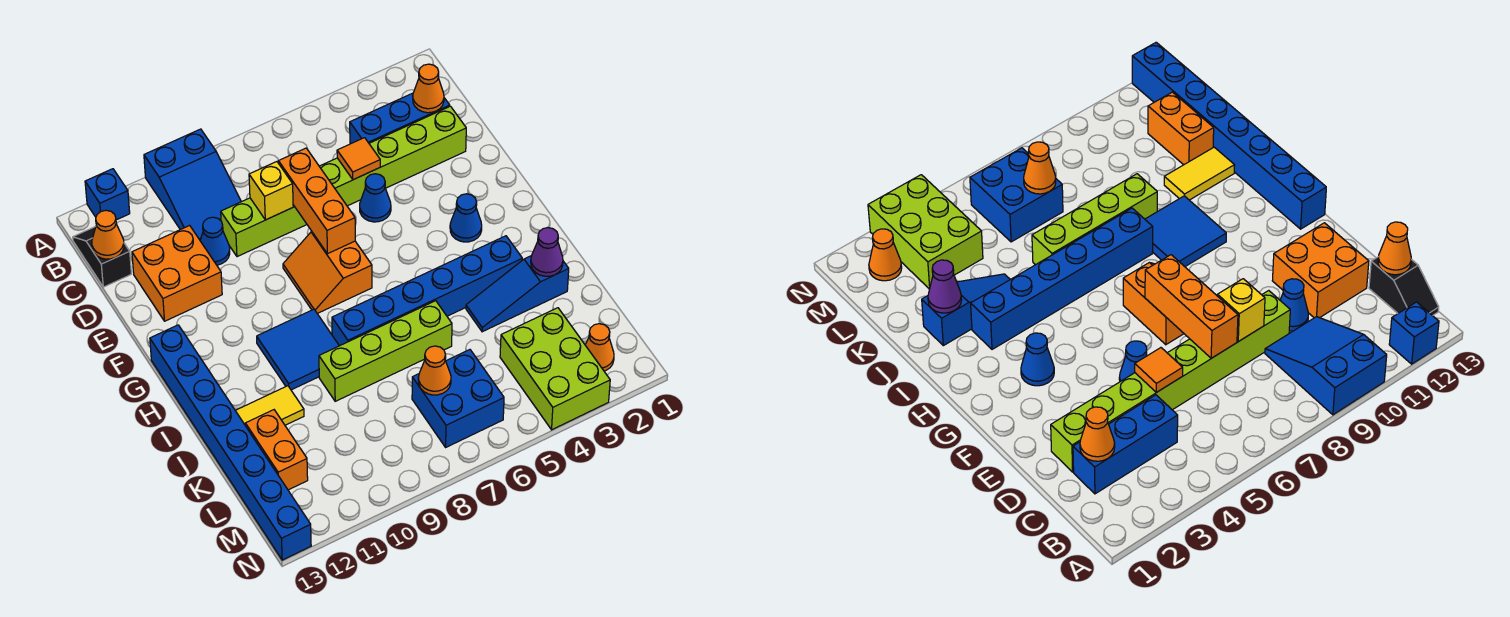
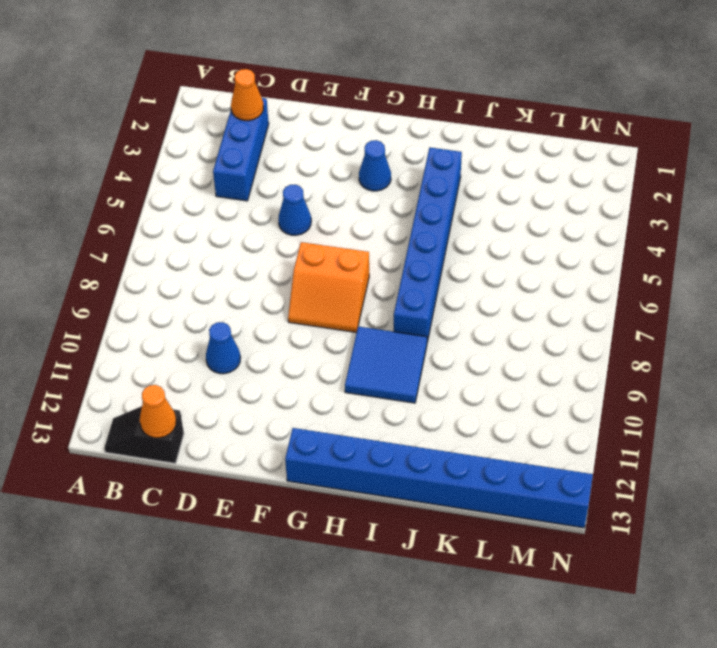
none -> blue slope A9:C10 level 1 top A
none -> blue brick A12 level 1
none -> lime brick D2:D9 level 1

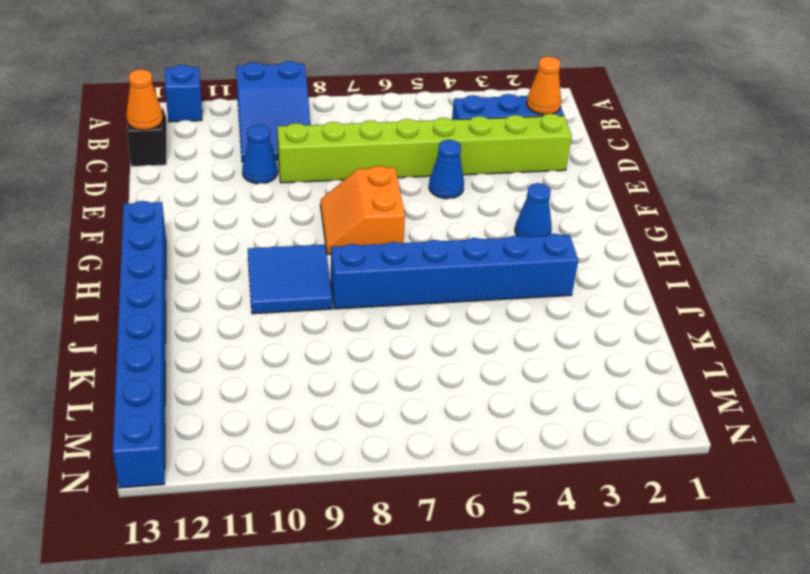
none -> orange brick D11:E12 level 1
none -> blue slope J2:J4 level 1 top 2
none -> lime brick J6:J9 level 1

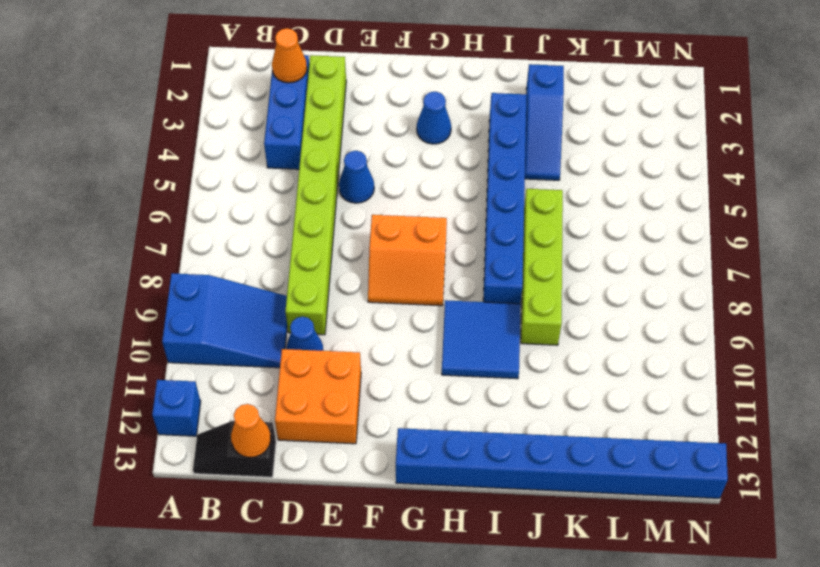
none -> yellow tile J11:J12 level 1
none -> orange brick K12:L12 level 1
none -> lime brick L3:N4 level 1

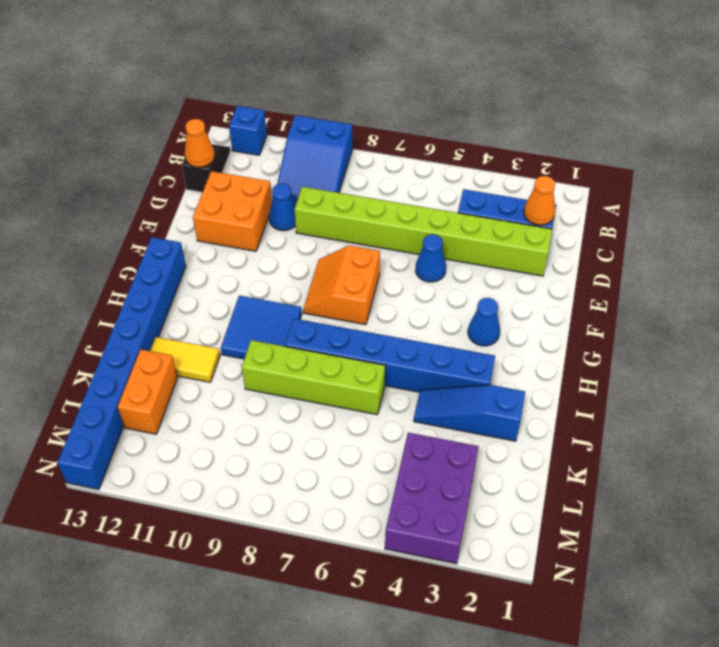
purple brick L3:N4 level 1 -> lime brick L3:N4 level 1
none -> blue brick L6:M7 level 1
none -> orange cone M2 level 1
none -> orange tile D5 level 2

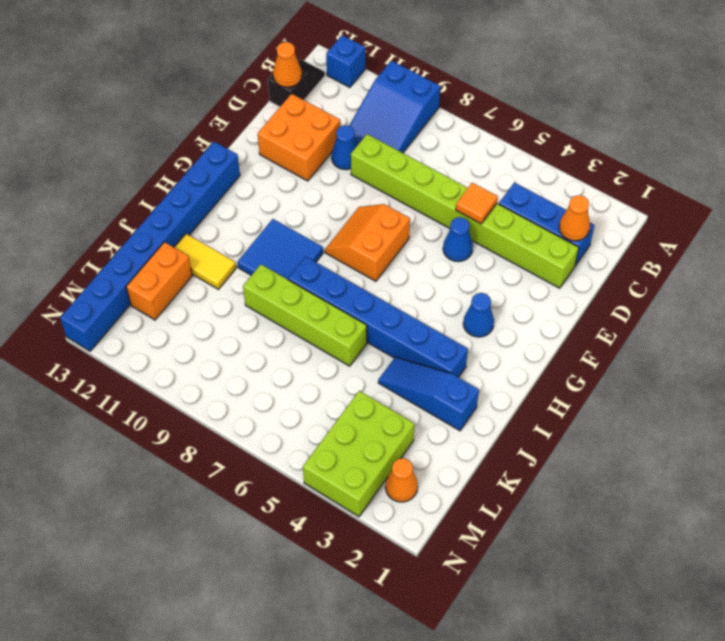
none -> blue brick L6:M7 level 1
none -> orange brick D7:F7 level 2
none -> yellow brick D8 level 2

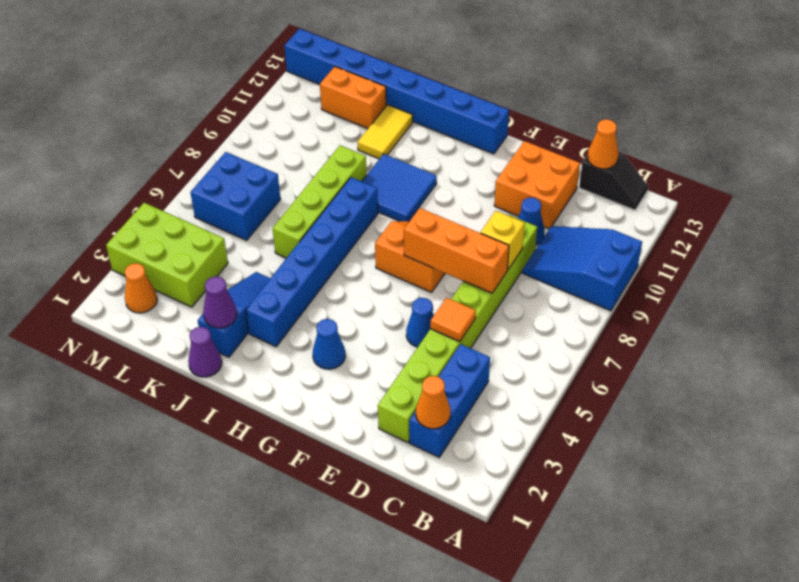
purple cone J1 level 1 -> none
none -> blue brick A12 level 1
none -> orange cone L7 level 2

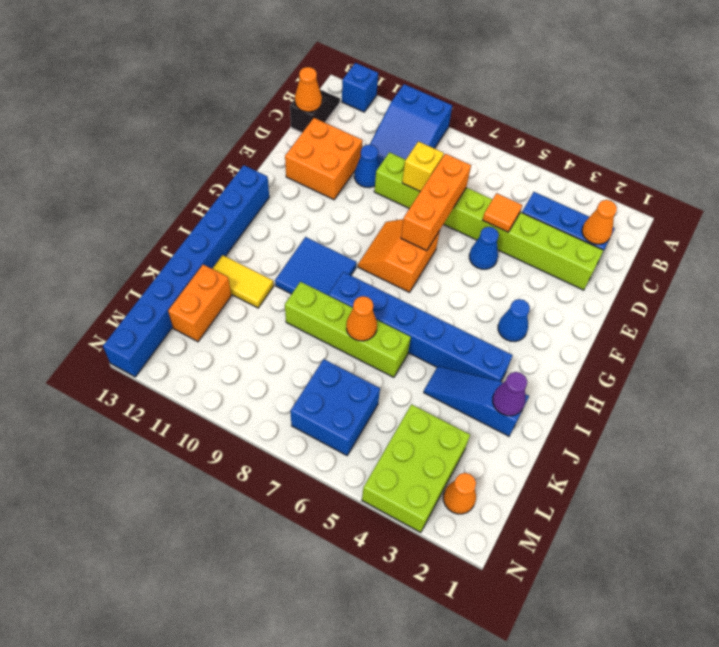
orange cone J7 level 2 -> orange cone L7 level 2

